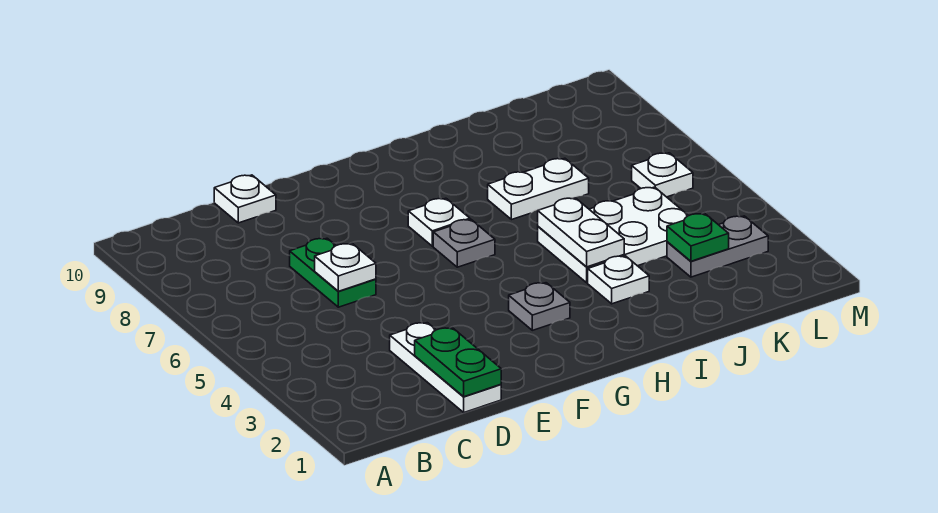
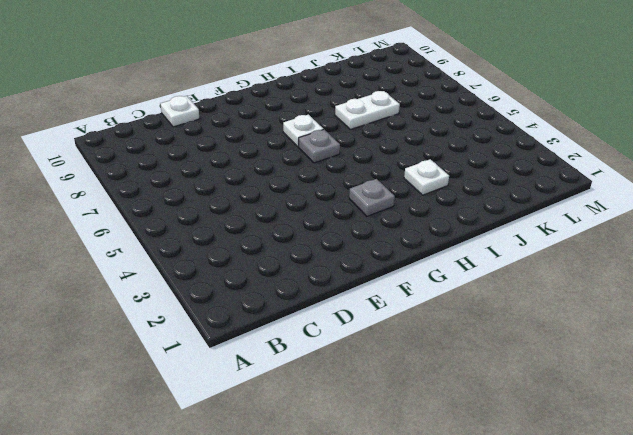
none -> white plate D1:D3 level 1
none -> green plate D6:D7 level 1
none -> white plate I4:K5 level 1

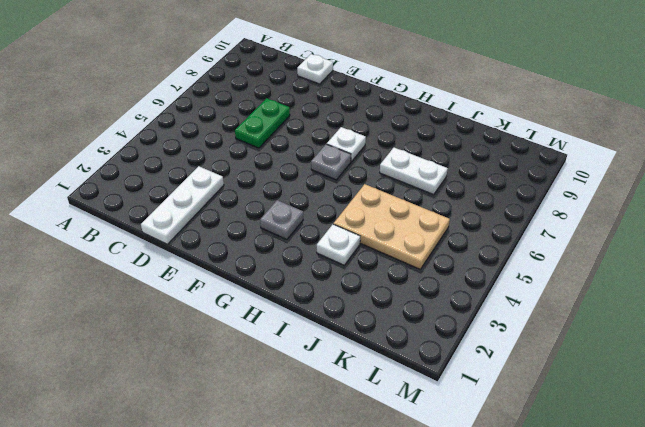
tan plate I4:K5 level 1 -> white plate I4:K5 level 1
none -> grey plate K3:L3 level 1
none -> white plate L6 level 1
none -> green plate D1:D2 level 2

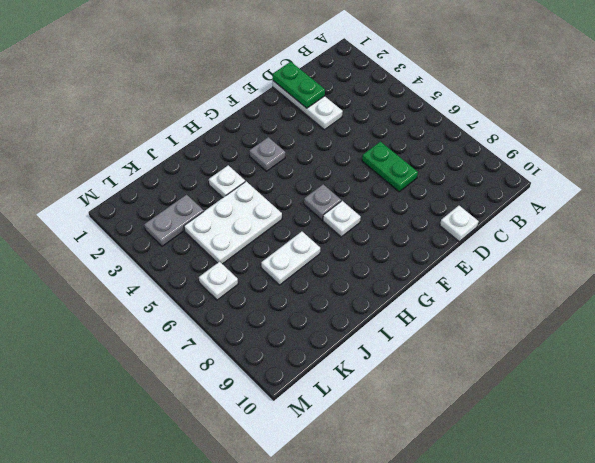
none -> white plate D6 level 2
none -> white plate I4:I5 level 2
none -> green plate K3 level 2

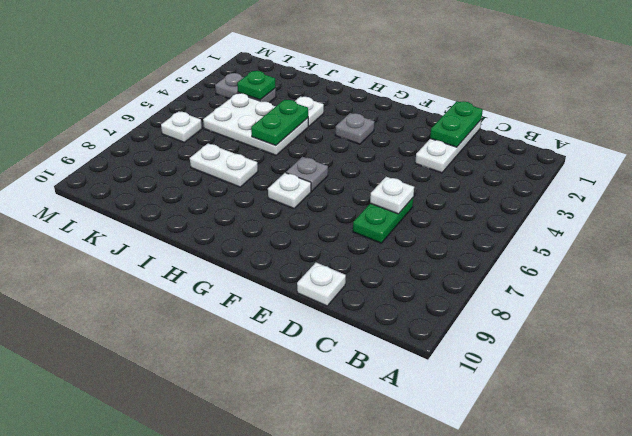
green plate I4:I5 level 2 -> white plate I4:I5 level 2

